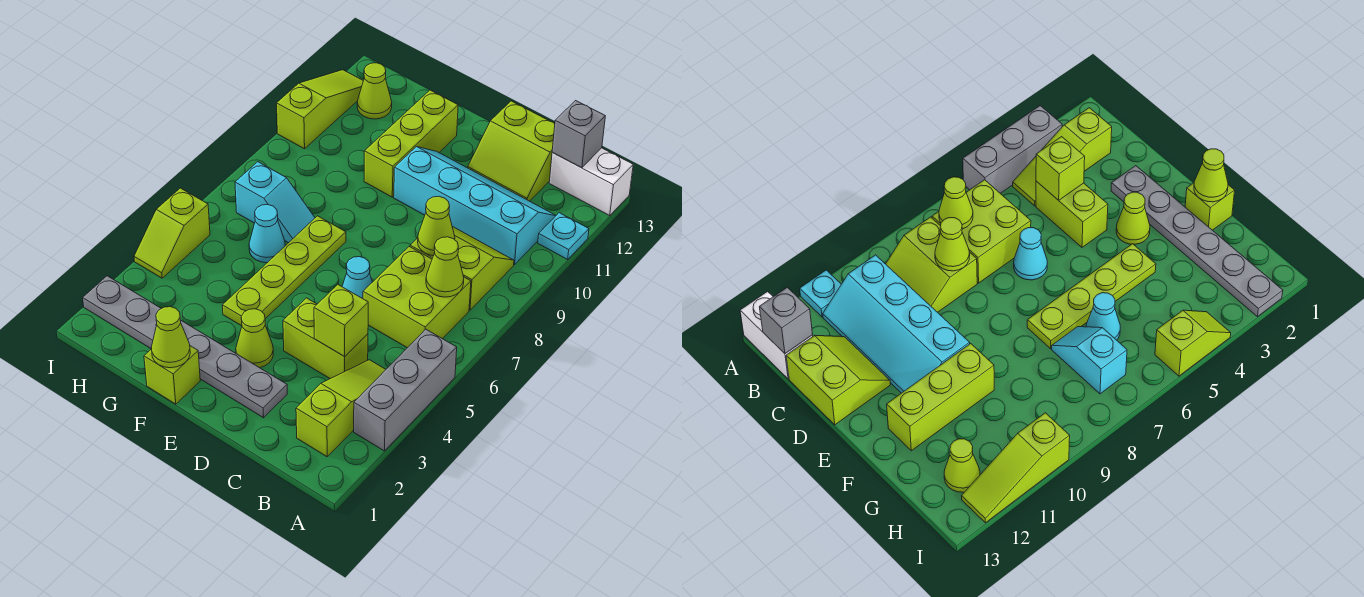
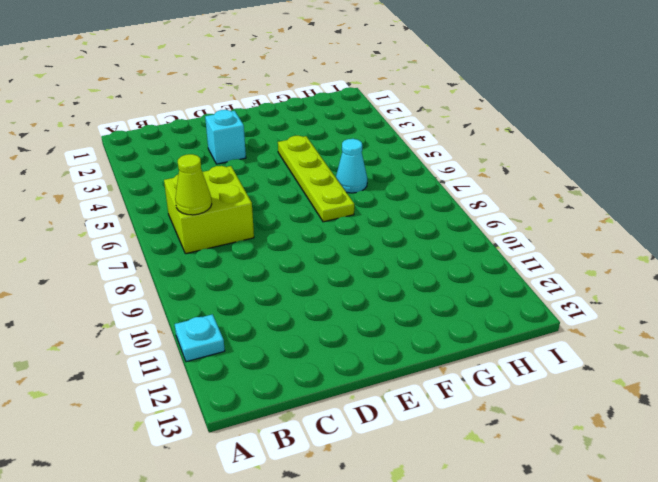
cyan brick D3 level 1 -> none
none -> grey brick A3:A5 level 1
none -> white brick A13:B13 level 1
none -> lime slope B2:B4 level 1 top 2

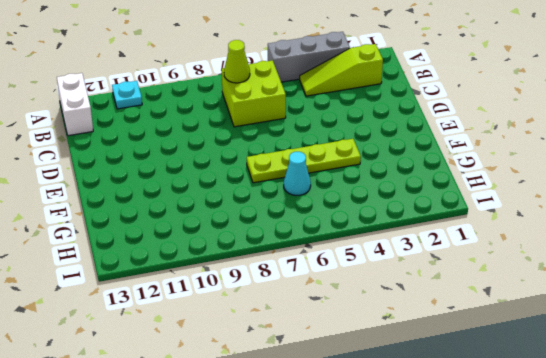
none -> lime slope B8:C9 level 1 top 8
none -> cyan slope B10:E11 level 1 top 10
none -> lime brick C4:D4 level 1

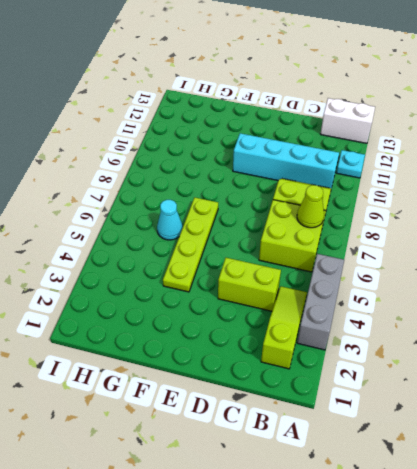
none -> lime slope C12:D13 level 1 top 13
none -> grey plate D2:I2 level 1
none -> cyan cone D6 level 1

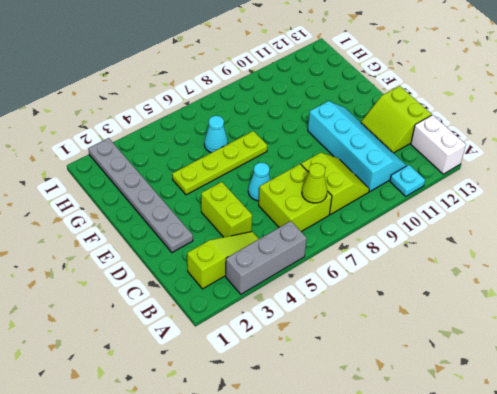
none -> lime cone E3 level 1
none -> lime brick F1 level 1
none -> lime brick F10:F12 level 1

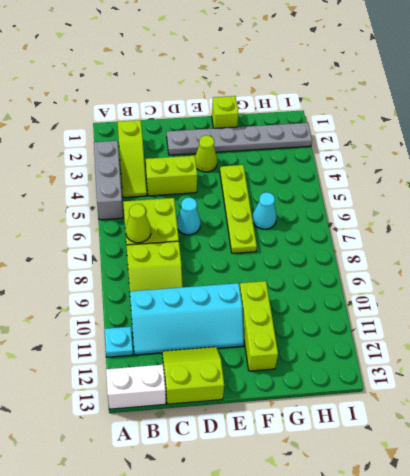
none -> cyan slope G7:H7 level 1 top H
none -> lime cone H12 level 1
none -> lime slope I4:I5 level 1 top 5

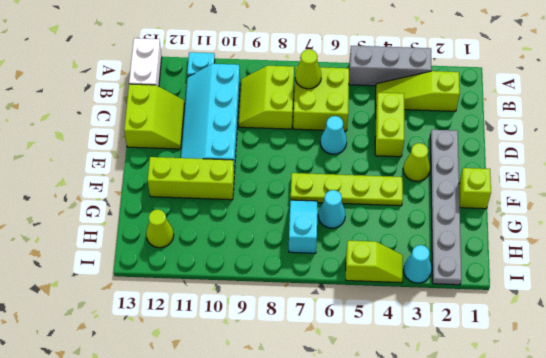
cyan cone I3 level 1 -> none
none -> lime slope I10:I12 level 1 top 10
none -> grey brick B13 level 2
none -> lime brick C4 level 2

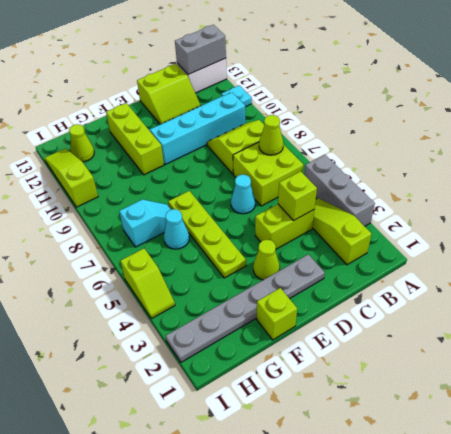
grey brick A13:B13 level 2 -> grey brick B13 level 2
none -> lime cone C8 level 2
none -> lime cone F1 level 2

